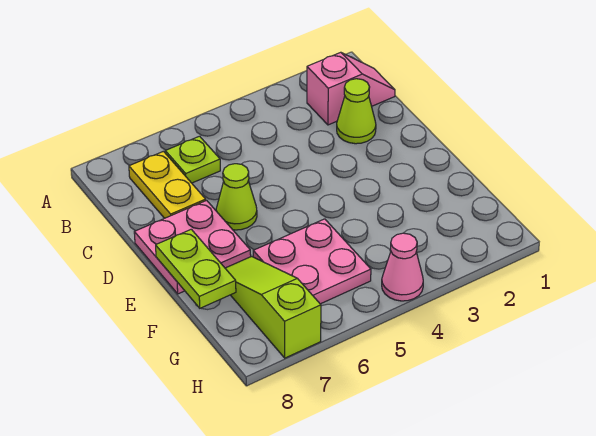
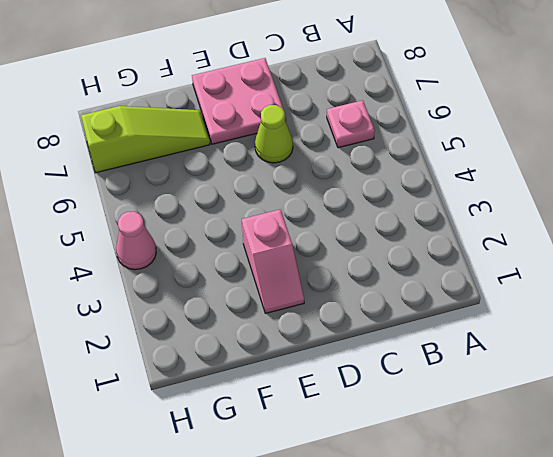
pink plate B6 level 1 -> lime plate B6 level 1
pink slope E2:E3 level 1 top 3 -> pink slope B1:B2 level 1 top 2
none -> yellow plate B7:C7 level 1
none -> lime cone C2 level 1

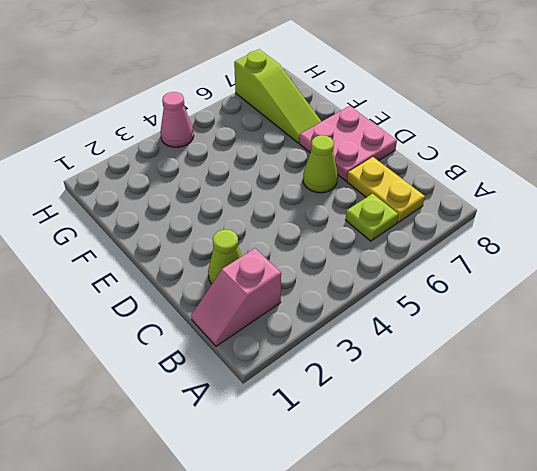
none -> pink plate F5:G6 level 1
none -> lime plate E8:F8 level 2

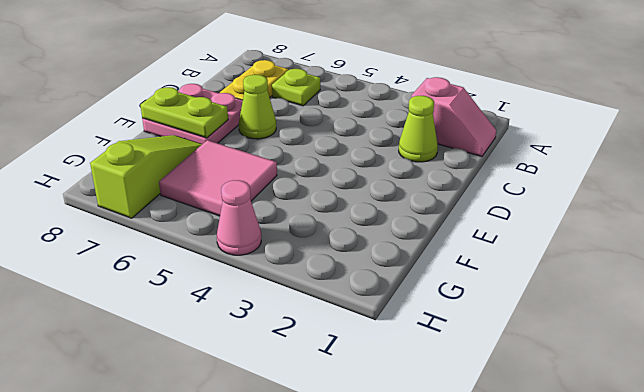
lime plate E7:E8 level 2 -> lime plate E8:F8 level 2
pink tile F5:G6 level 1 -> pink plate F5:G6 level 1

